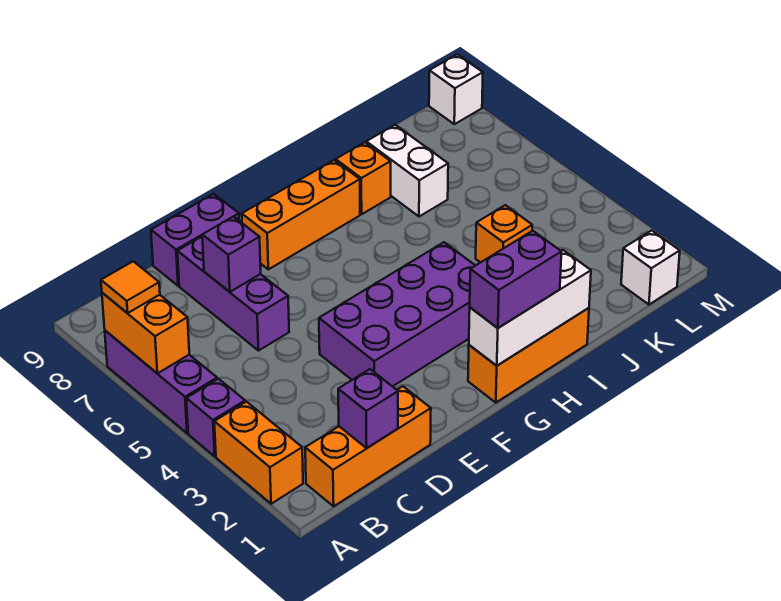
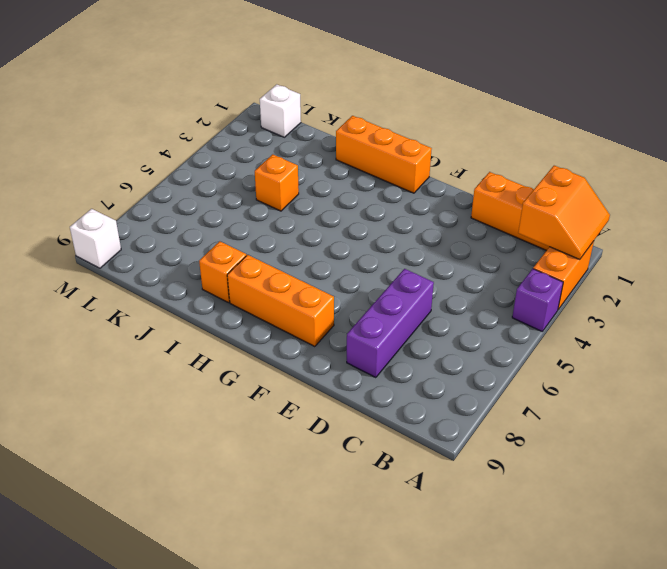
orange slope A1:B2 level 2 top B -> none
none -> purple brick A5:A7 level 1
none -> purple brick D9:E9 level 1
none -> purple brick E3:H4 level 1

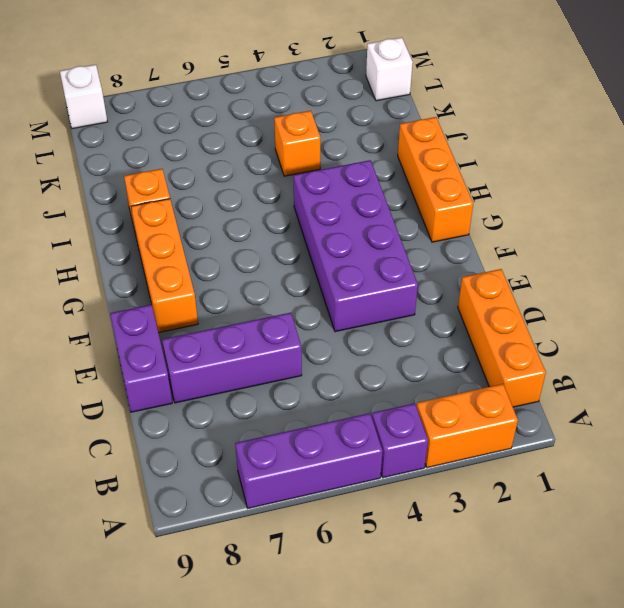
none -> white brick J7:J8 level 1
none -> orange brick A6:A7 level 2
none -> purple brick C1 level 2

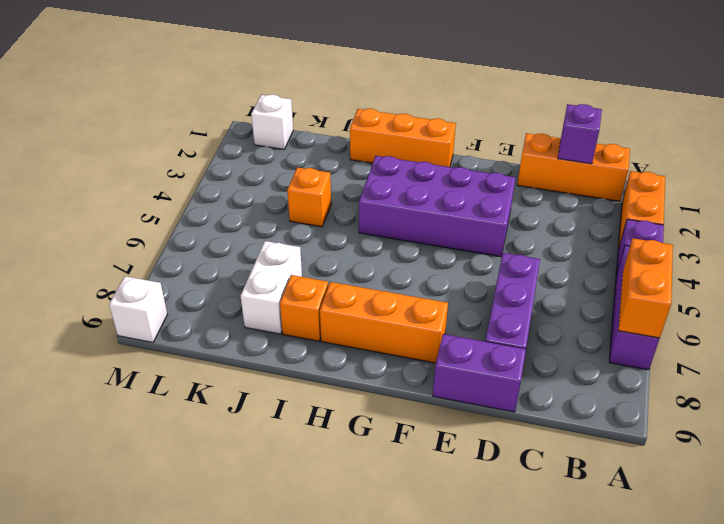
none -> purple brick D7 level 2
none -> white brick G1:I1 level 2
none -> orange tile A7 level 3

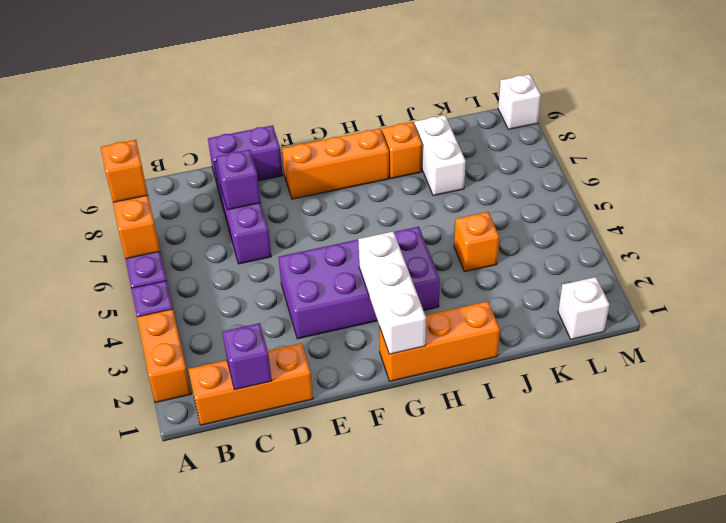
orange brick A7 level 3 -> orange tile A7 level 3
white brick G1:G3 level 2 -> white brick G1:I1 level 2
none -> purple brick G1:H1 level 3

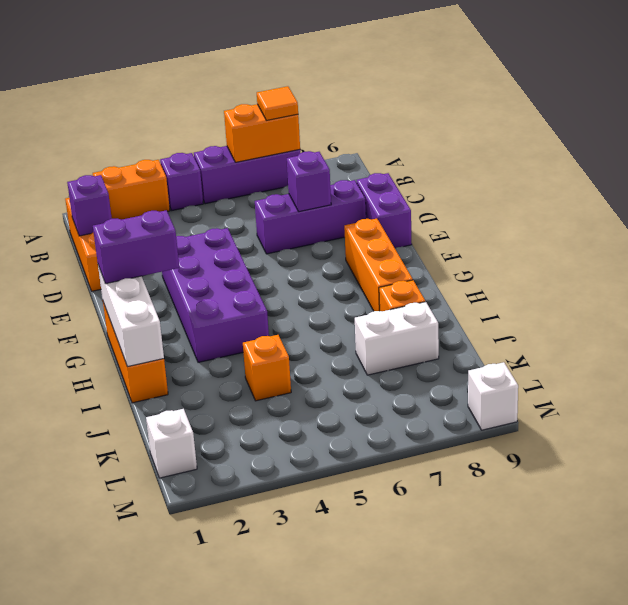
purple brick G1:G2 level 3 -> purple brick G1:H1 level 3

